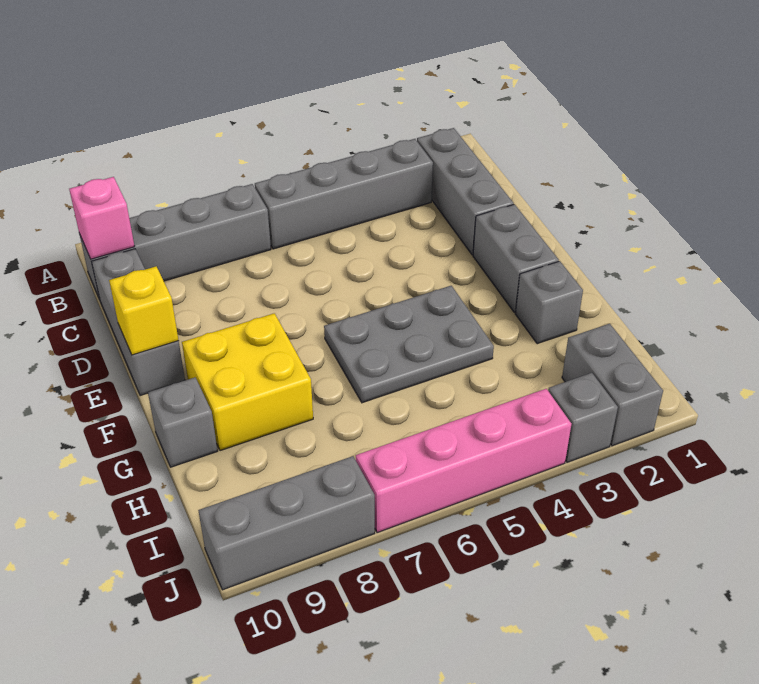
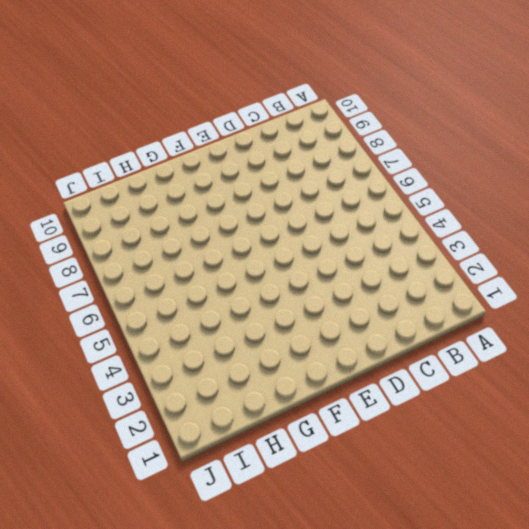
none -> grey brick B2:D2 level 1
none -> grey brick B3:B6 level 1
none -> grey brick B7:B10 level 1

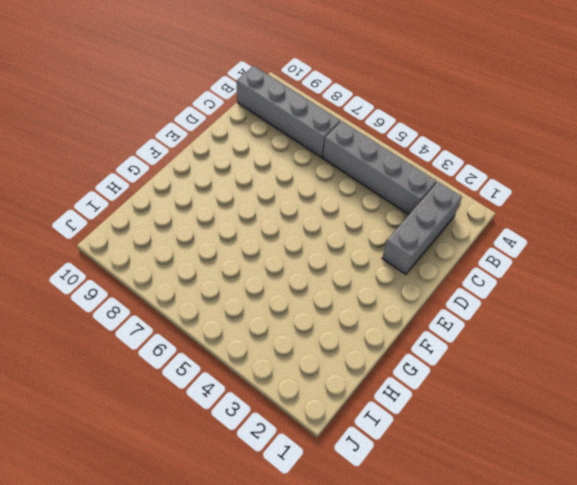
none -> grey brick C10:E10 level 1
none -> grey brick E2:F2 level 1
none -> grey plate F4:G6 level 1

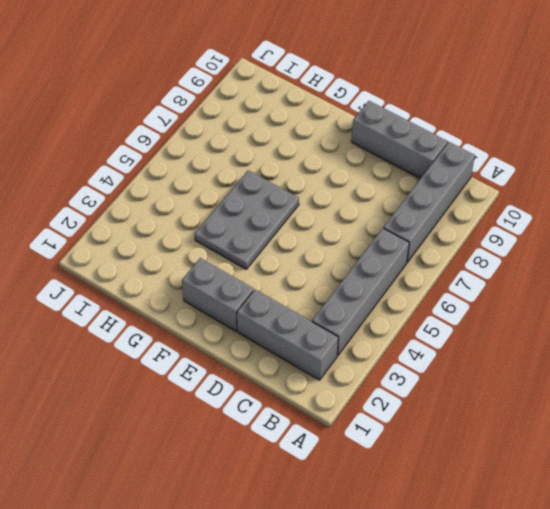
none -> yellow brick F8:G9 level 1
none -> grey brick G2 level 1
none -> grey brick G10 level 1

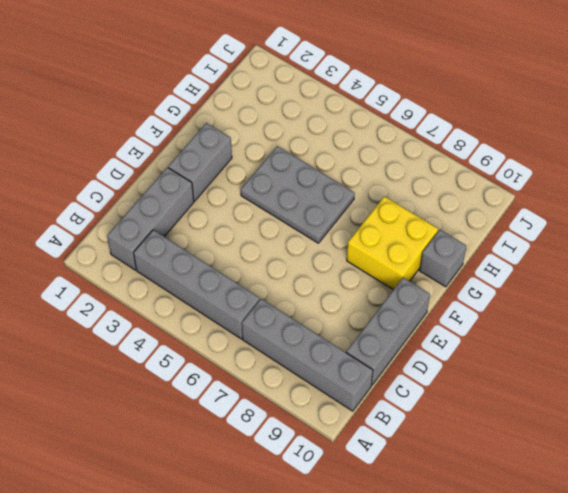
none -> grey brick G2 level 1
none -> grey brick I2:J2 level 1
none -> grey brick J3 level 1

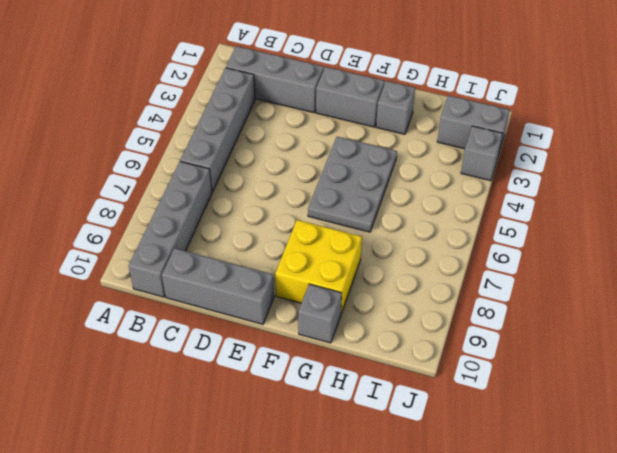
none -> pink brick J4:J7 level 1
none -> grey brick J8:J10 level 1
none -> pink brick B10 level 2

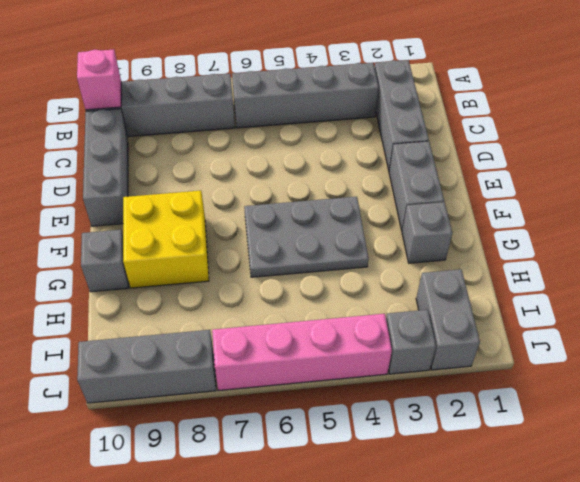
none -> yellow brick E10 level 2

